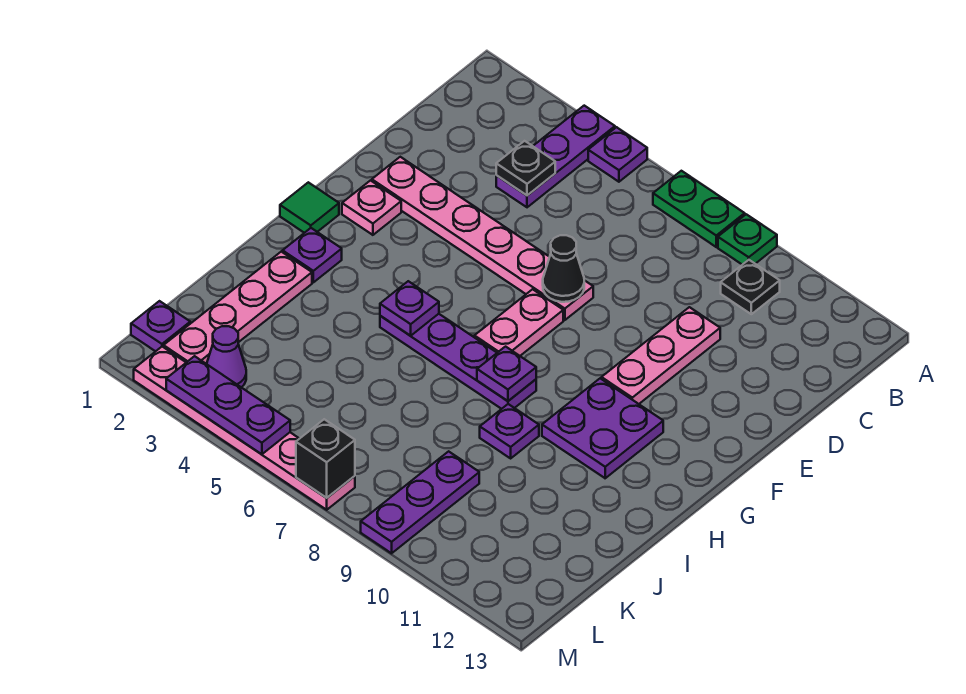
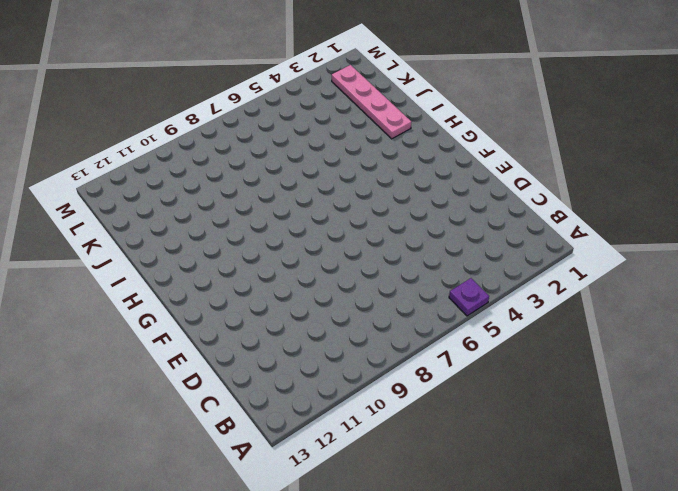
none -> purple plate A4:C4 level 1
none -> green plate A7:A8 level 1
none -> green plate A9 level 1

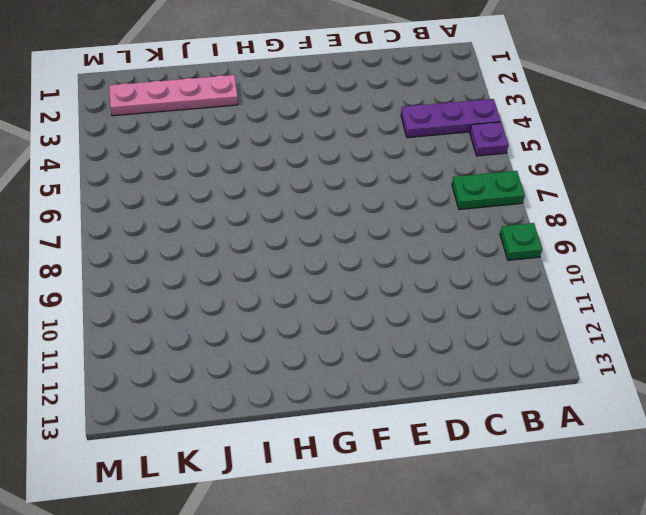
green plate A7:B7 level 1 -> green plate A7:A8 level 1
none -> black plate B10 level 1
none -> pink plate D10:F10 level 1
none -> pink plate E2:E7 level 1

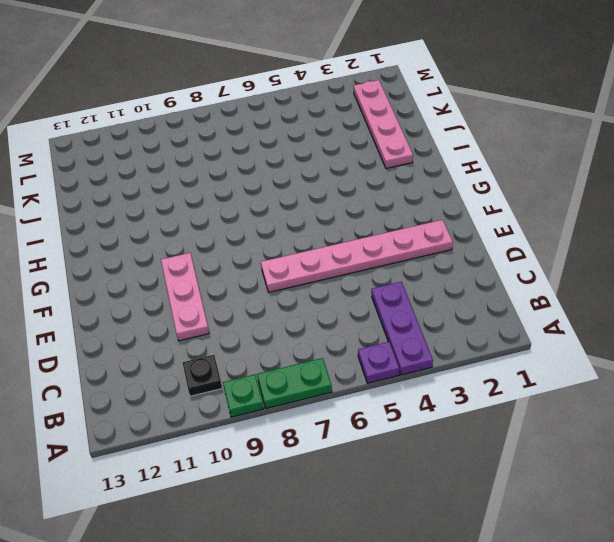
none -> pink plate F2 level 1
none -> pink plate F7:G7 level 1
none -> green tile G1 level 1

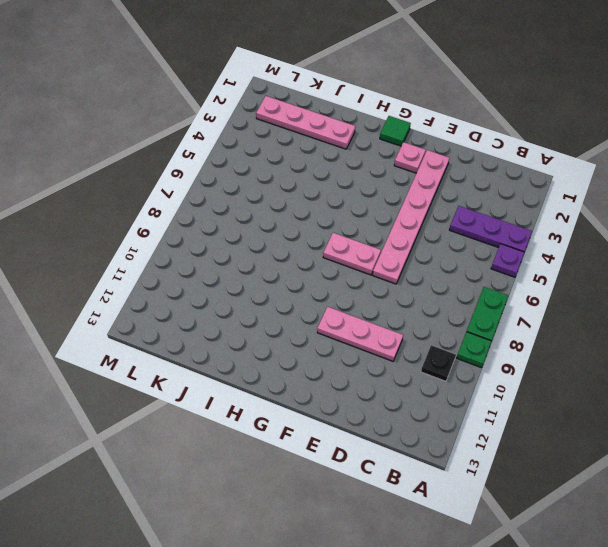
none -> purple plate G10:H11 level 1
none -> purple plate H2 level 1
none -> purple plate H5:H8 level 1

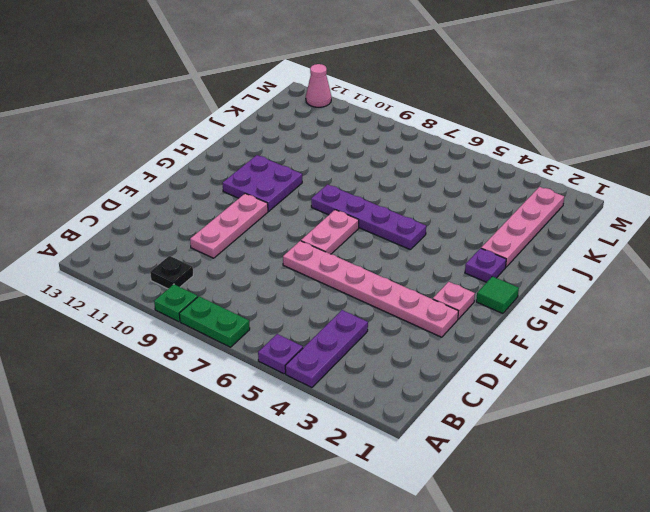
pink cone M12 level 1 -> none
none -> purple plate I9 level 1
none -> purple plate K9:M9 level 1
none -> purple plate L1 level 1

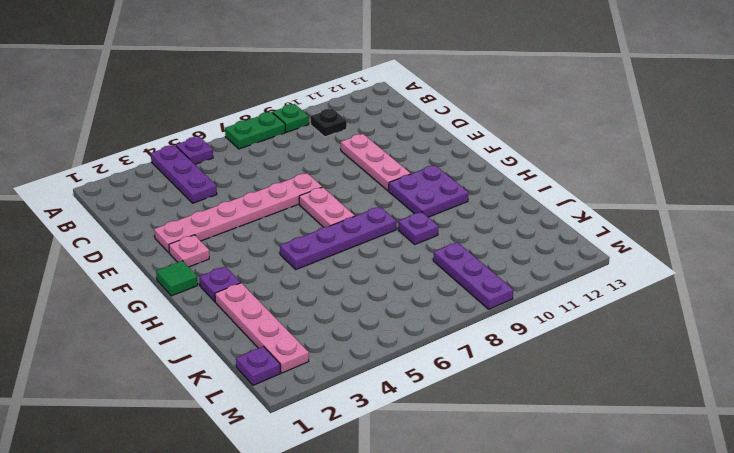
none -> purple cone L3 level 1
none -> pink plate M2:M7 level 1
none -> black plate C4 level 2

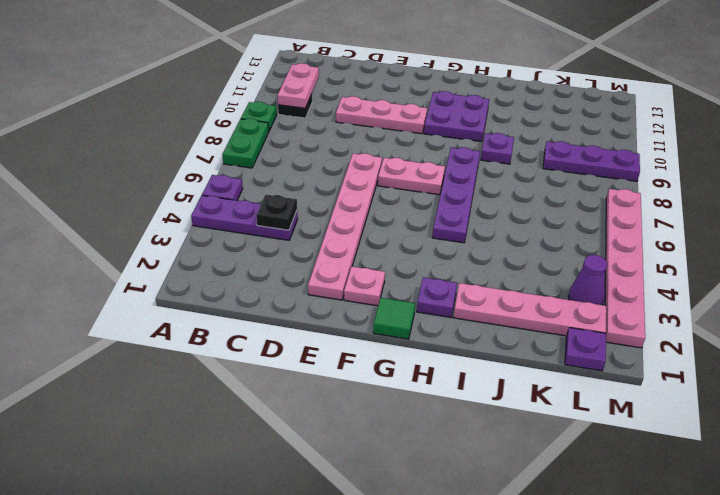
pink plate B10:B11 level 2 -> none
none -> black cone E7 level 2
none -> purple plate H5 level 2
none -> purple plate H8 level 2

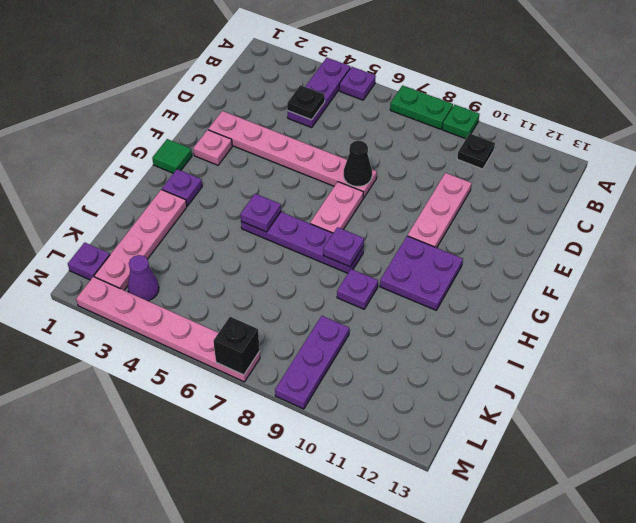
none -> purple plate M3:M5 level 2

